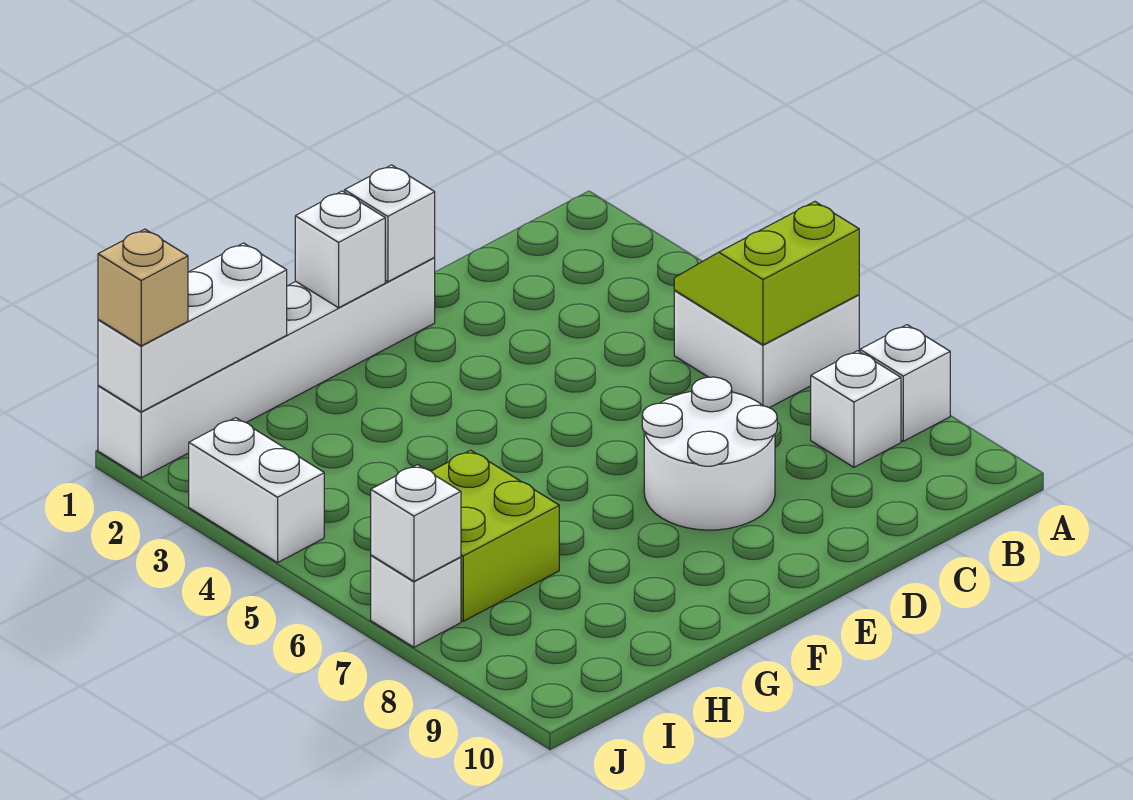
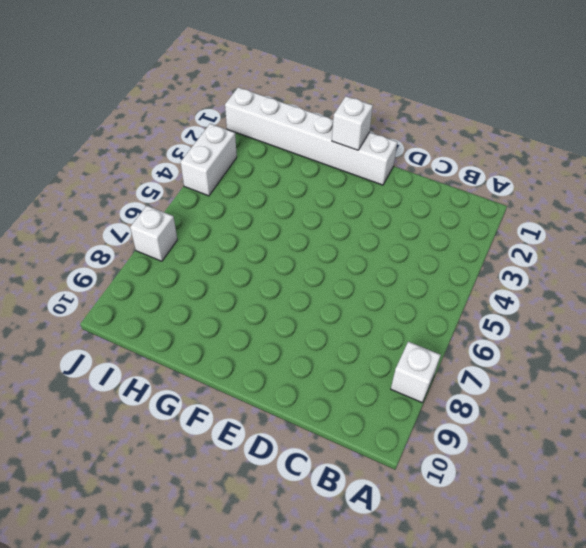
none -> white brick A5:B6 level 1
none -> white brick B8 level 1
none -> white round brick D7:E8 level 1

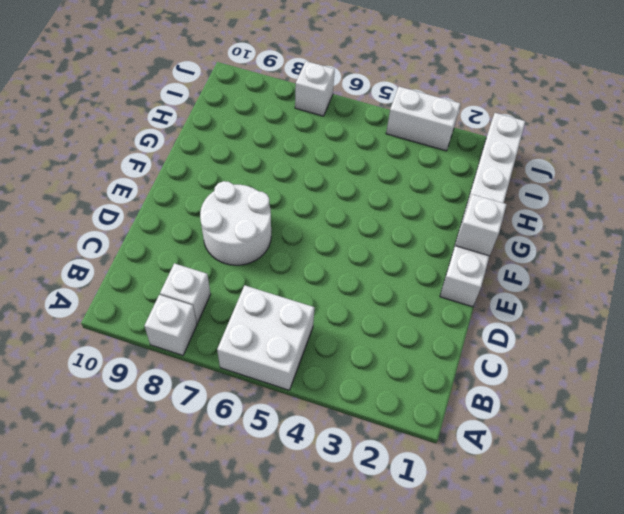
none -> lime brick H6:I7 level 1
none -> lime slope A5:B6 level 2 top 6
none -> white brick E1 level 2

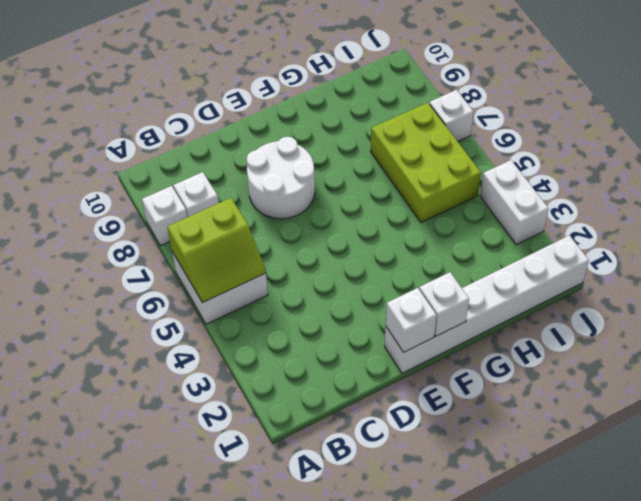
lime brick H5:I7 level 1 -> lime brick H6:I7 level 1
none -> white brick H1:J1 level 2
none -> white brick J7 level 2
none -> tan brick J1 level 3

